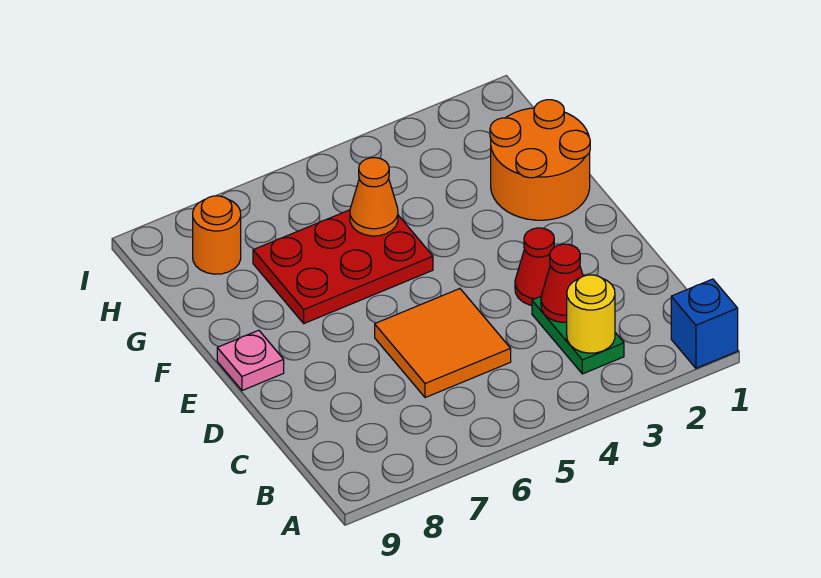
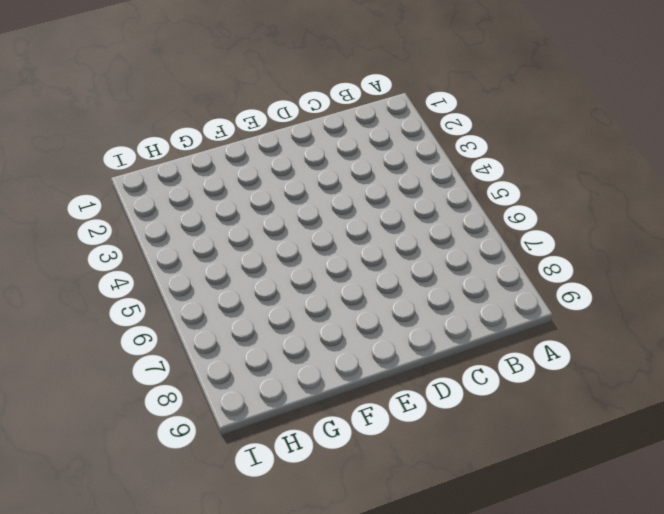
none -> blue brick A1 level 1
none -> green plate B3:C3 level 1

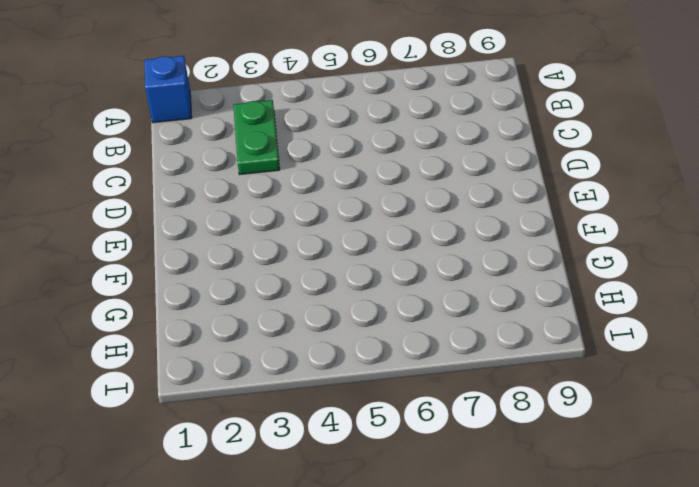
none -> orange tile C5:D6 level 1
none -> red cone D3 level 1

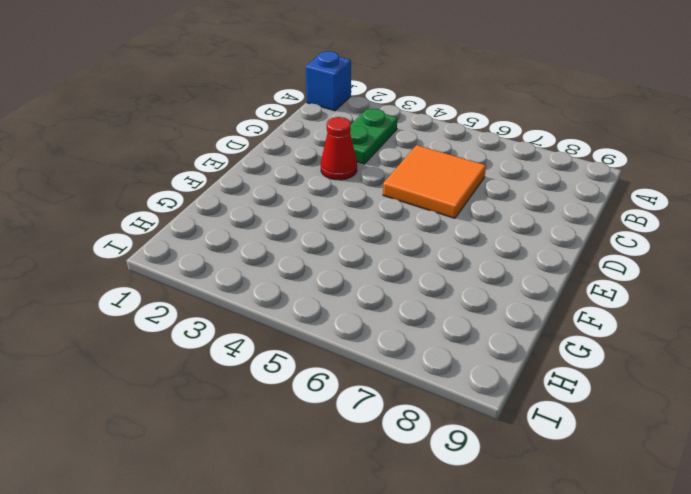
none -> pink plate E9 level 1
none -> orange round brick F1:G2 level 1

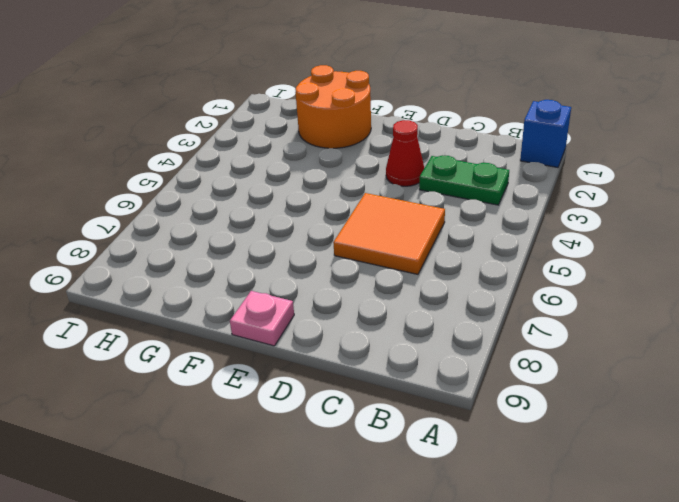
none -> red plate F5:G7 level 1
none -> orange round brick H8 level 1

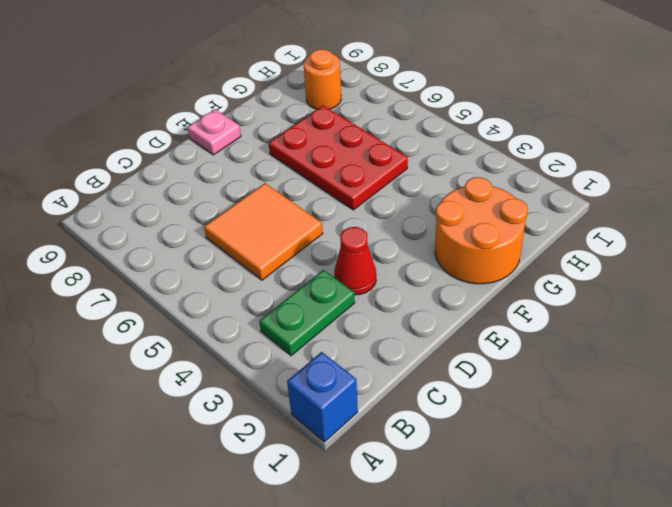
none -> yellow round brick B3 level 2
none -> red cone C3 level 2

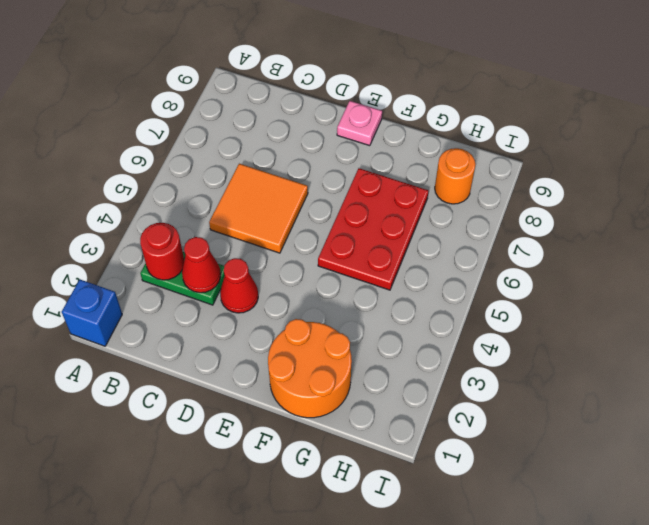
red round brick B3 level 2 -> yellow round brick B3 level 2
none -> orange cone G5 level 2

